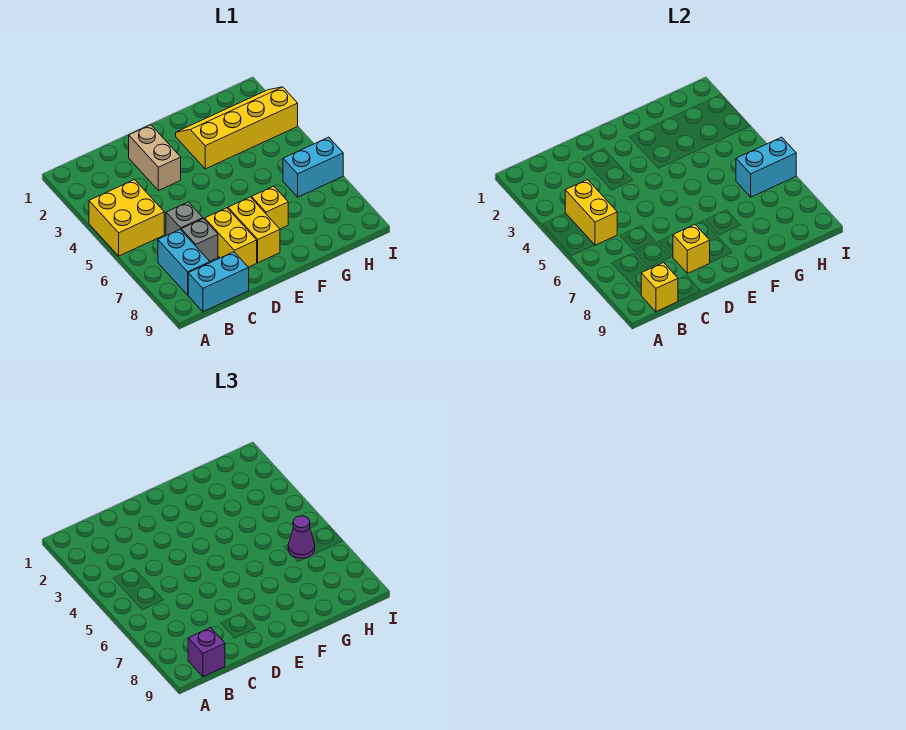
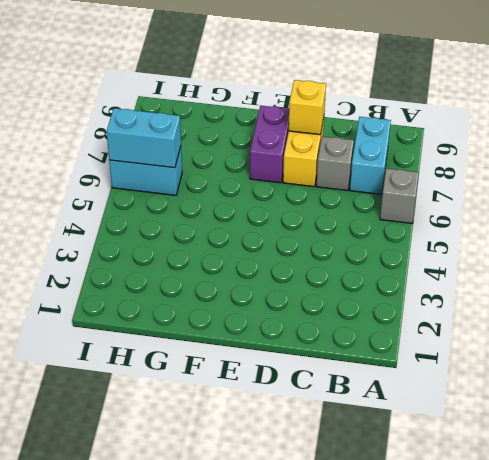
grey brick A6 level 1 -> grey brick C6 level 1
purple brick E7:E8 level 1 -> yellow brick E7:E8 level 1
none -> yellow brick A4:B5 level 1
none -> cyan brick B9:C9 level 1
none -> tan brick D2:D3 level 1

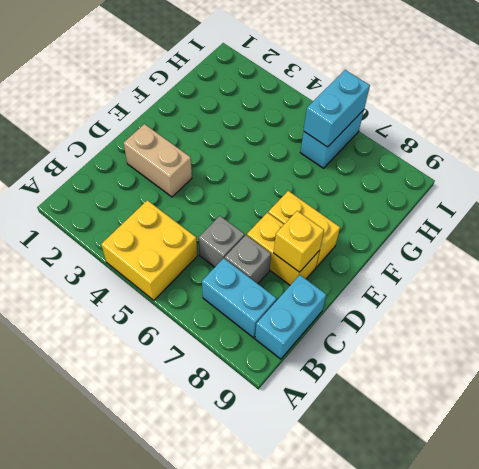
none -> yellow slope F2:I3 level 1 top 3
none -> yellow brick F7 level 1
none -> yellow brick B4:B5 level 2

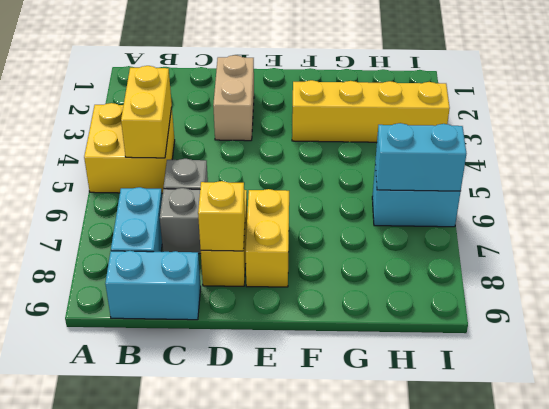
none -> yellow brick F7 level 1
none -> yellow brick B9 level 2
none -> purple brick B9 level 3

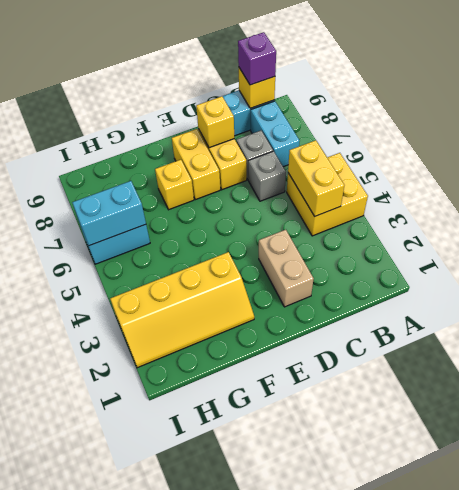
none -> purple cone H6 level 3

